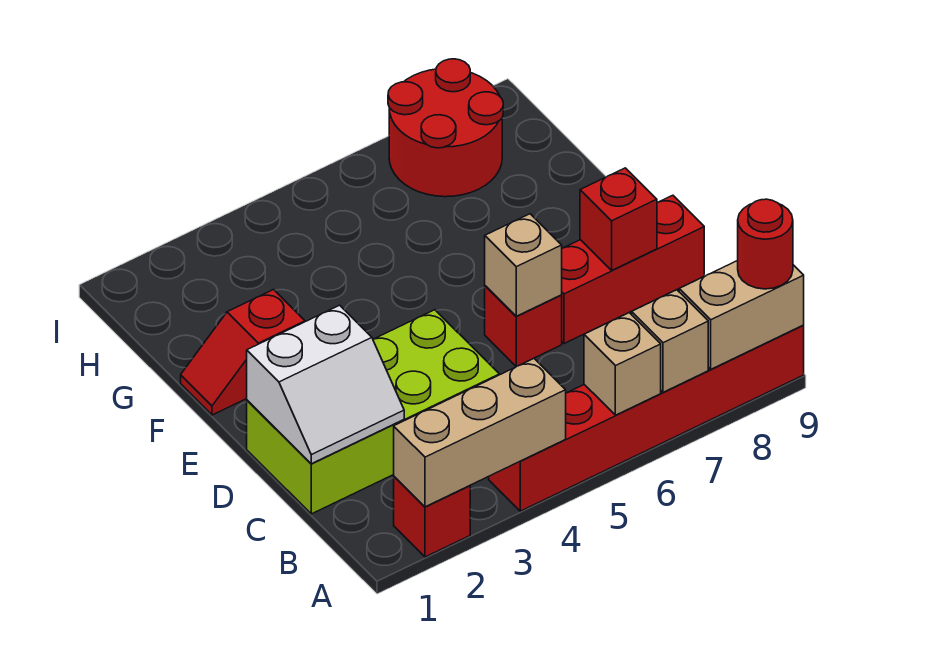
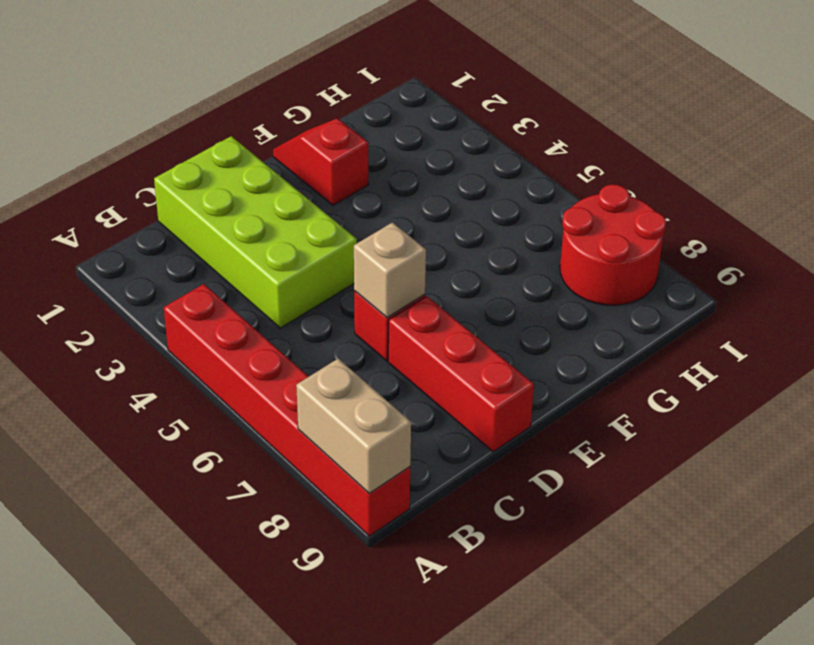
none -> red brick A2 level 1
none -> tan brick A2:A4 level 2
none -> tan brick A6 level 2

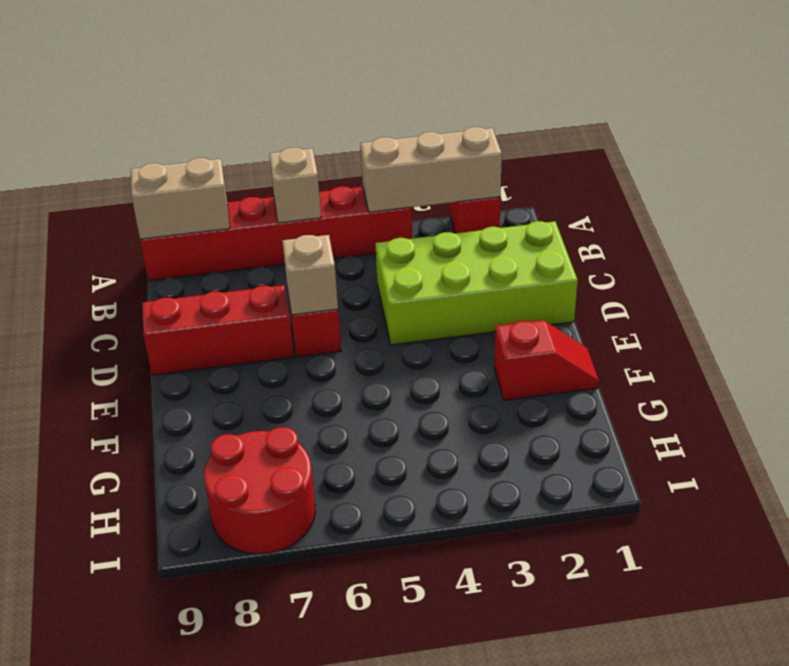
none -> tan brick A7 level 2
none -> white slope C1:D2 level 2 top D
none -> red brick D8 level 2

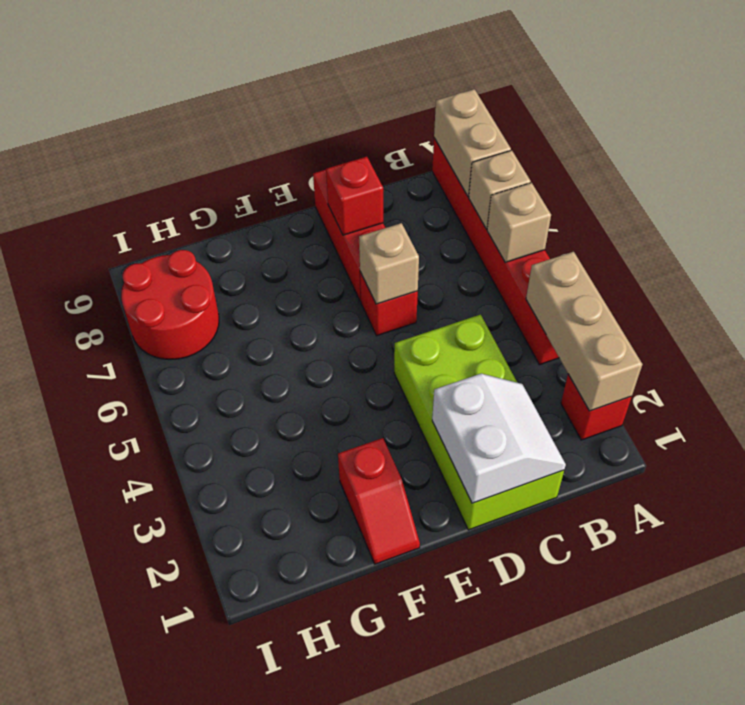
none -> red round brick A9 level 3

